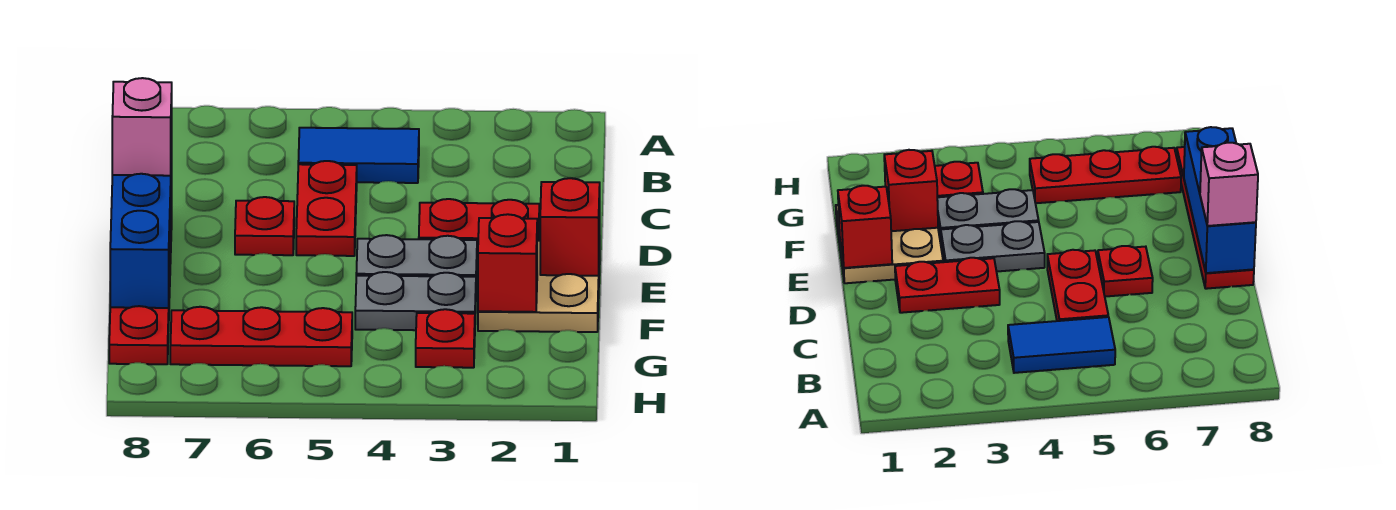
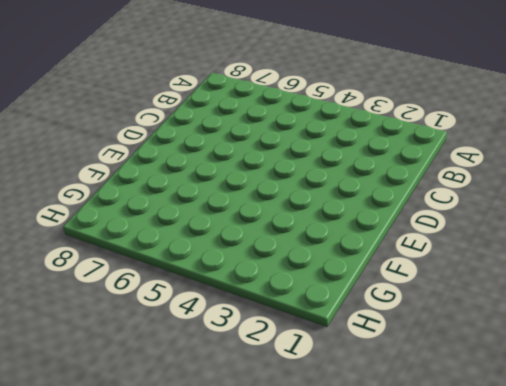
none -> blue tile B4:B5 level 1
none -> red plate C5:D5 level 1
none -> red plate D2:D3 level 1

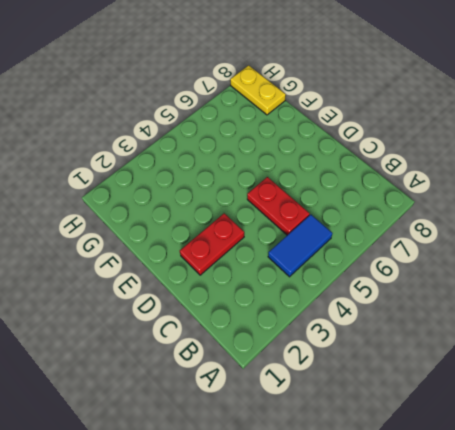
yellow plate G8:H8 level 1 -> red plate D8:G8 level 1
none -> red plate D6 level 1
none -> tan plate E1:F2 level 1
none -> grey plate E3:E4 level 1

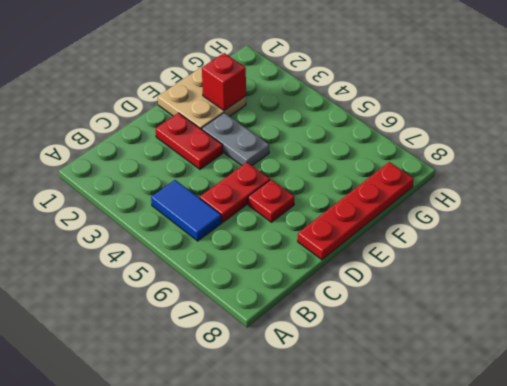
none -> grey plate F3:F4 level 1
none -> red plate G3 level 1
none -> red plate G5:G7 level 1

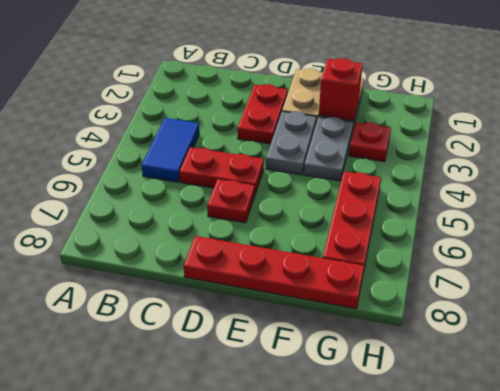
none -> blue brick D8:F8 level 2
none -> red brick E1 level 2
none -> pink brick D8 level 3

